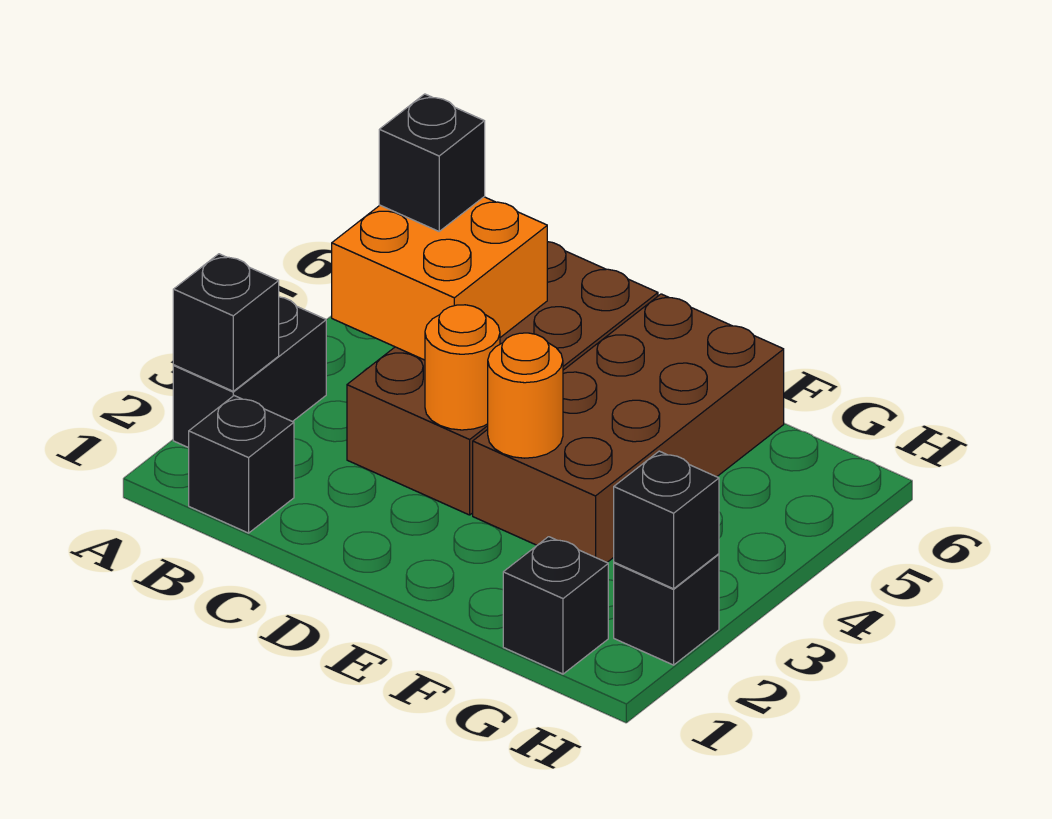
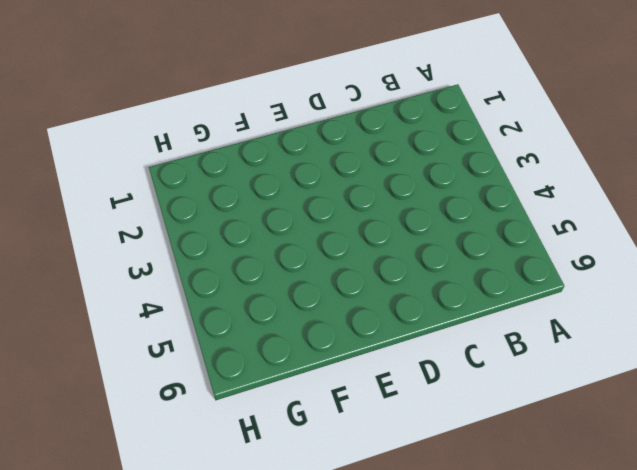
none -> black brick A2:A3 level 1
none -> black brick B1 level 1
none -> brown brick C3:D6 level 1

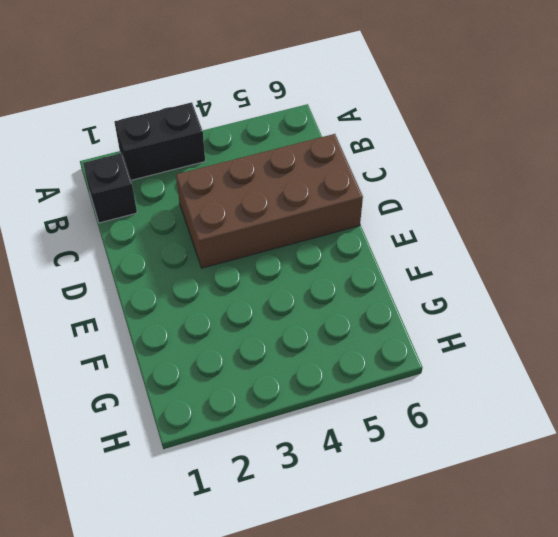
none -> brown brick E3:F6 level 1
none -> black brick G1 level 1
none -> black brick H2 level 1

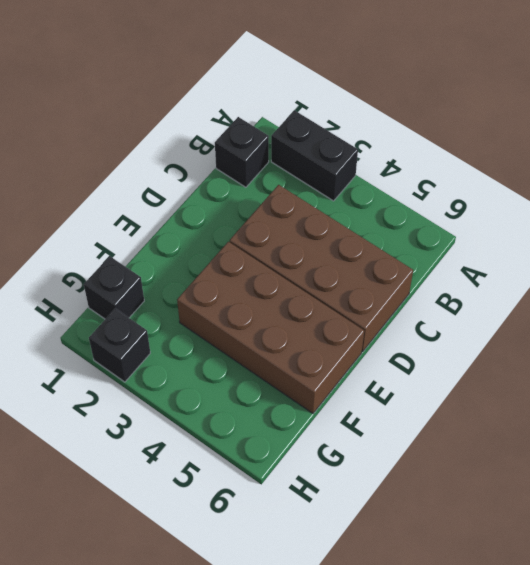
none -> black brick A2 level 2
none -> orange brick B4:C5 level 2
none -> orange round brick D3 level 2

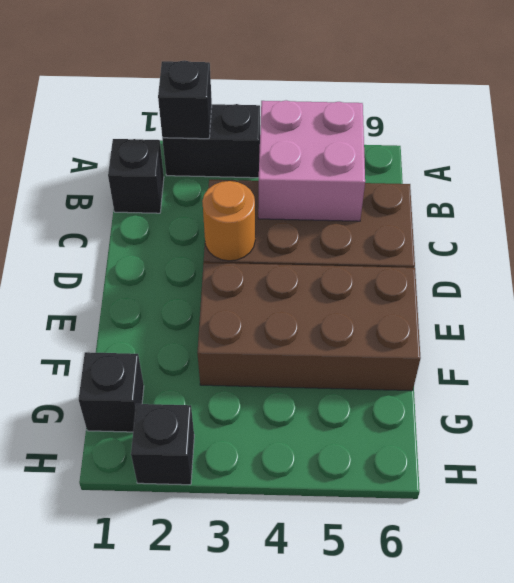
pink brick B4:C5 level 2 -> orange brick B4:C5 level 2
none -> orange round brick E3 level 2
none -> black brick H2 level 2
none -> black brick B5 level 3

